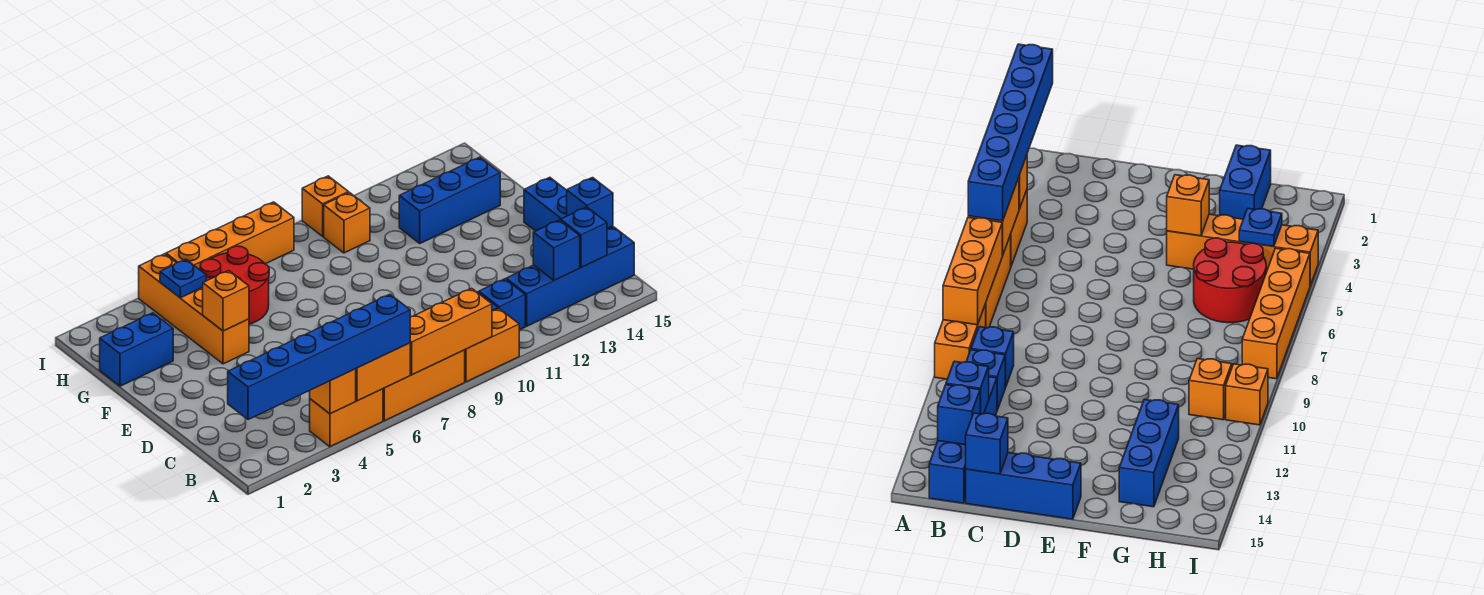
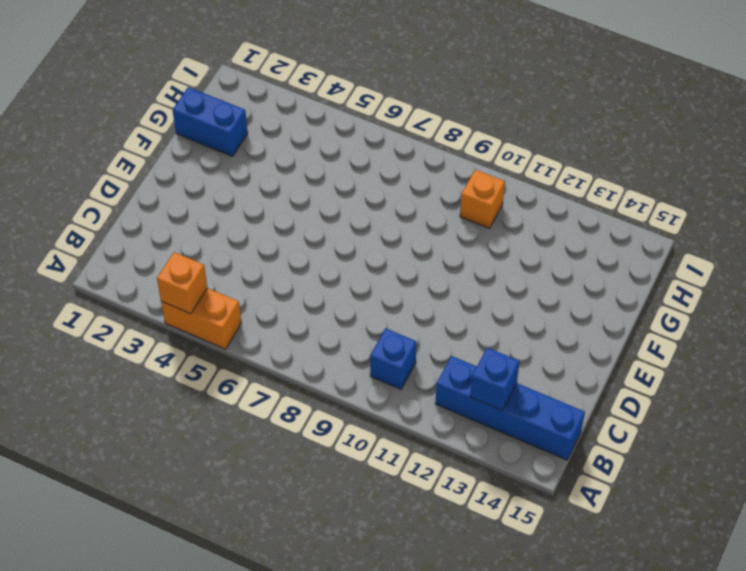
none -> orange brick A6:A8 level 1
none -> orange brick A9:A10 level 1
none -> blue brick B11 level 1

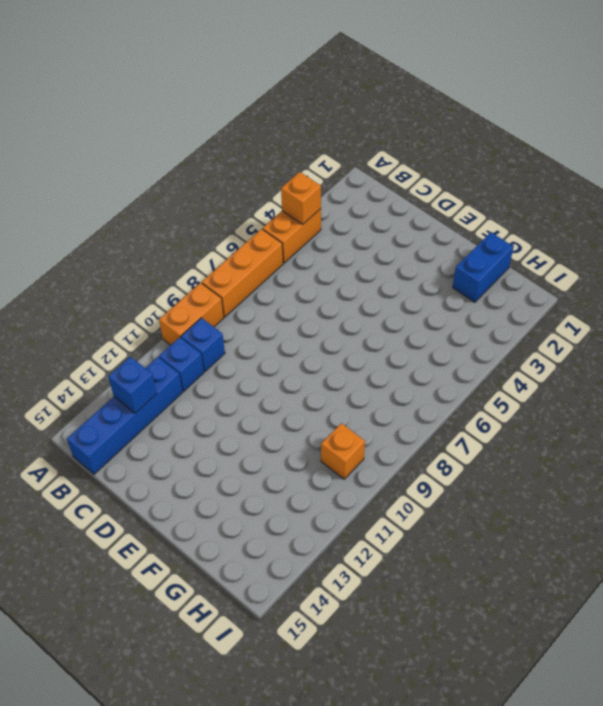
none -> blue brick C15:E15 level 1
none -> orange brick F4:I4 level 1
none -> red round brick G5:H6 level 1

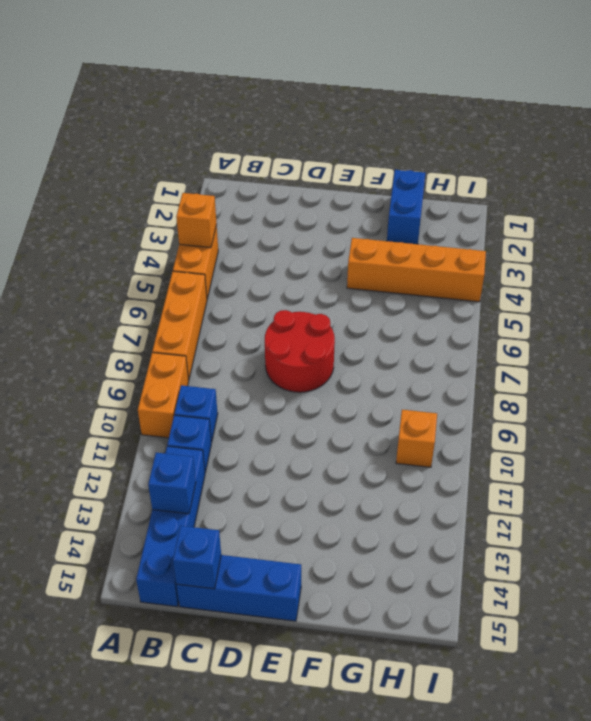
red round brick D7:E8 level 1 -> red round brick G5:H6 level 1
none -> blue brick G12:G14 level 1
none -> orange brick I5:I8 level 1
none -> orange brick I10 level 1

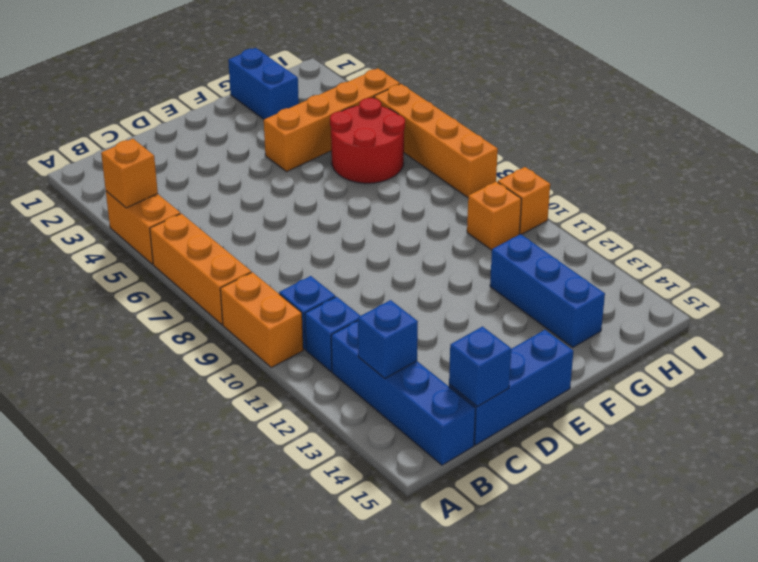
none -> orange brick A5:A6 level 2
none -> orange brick A7:A9 level 2
none -> blue brick B14 level 2

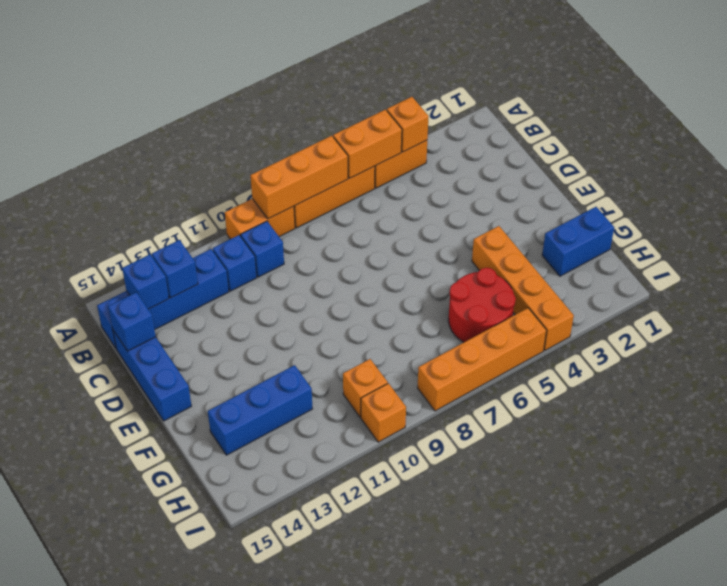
none -> orange brick F4 level 2
none -> blue plate H4 level 2
none -> blue brick A1:A6 level 3

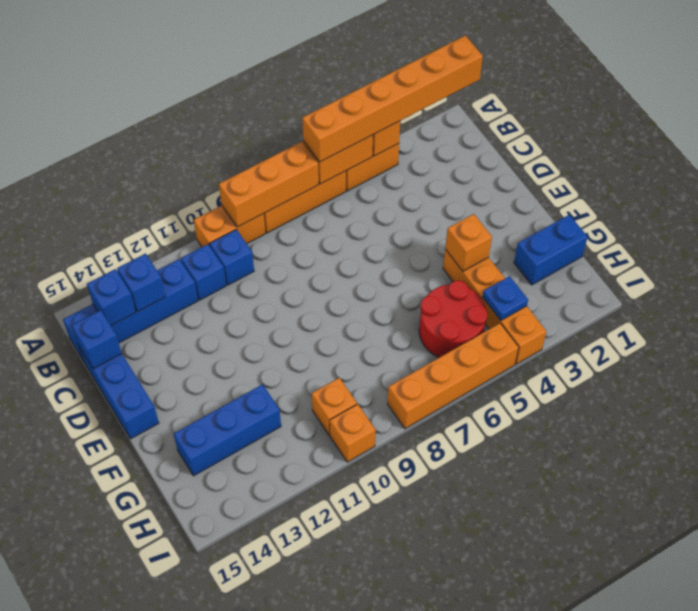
orange brick A1:A6 level 3 -> blue brick A1:A6 level 3

